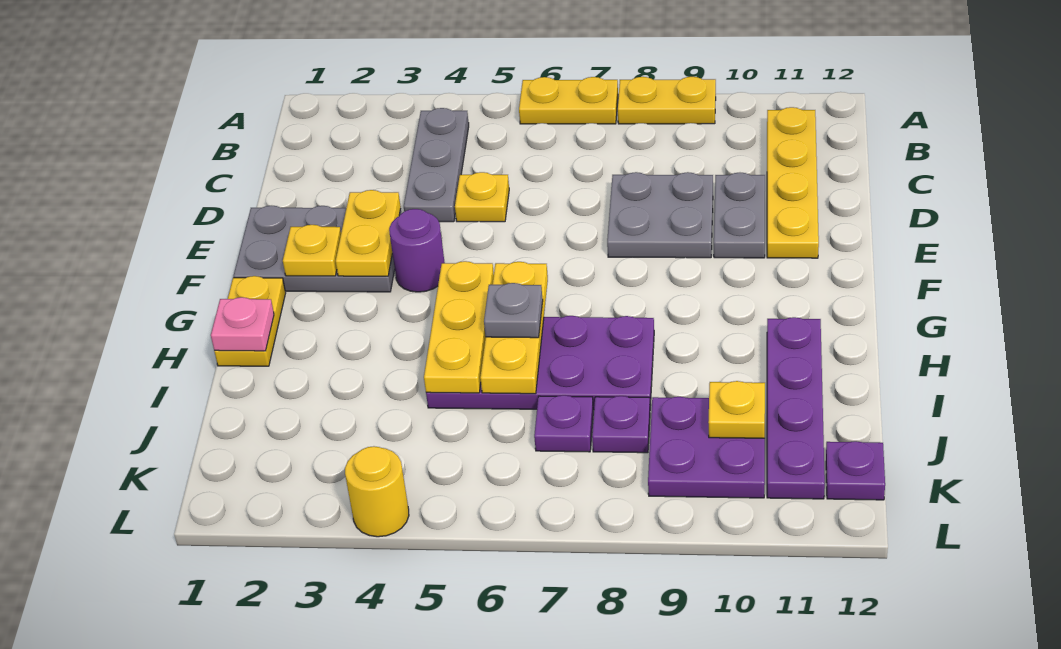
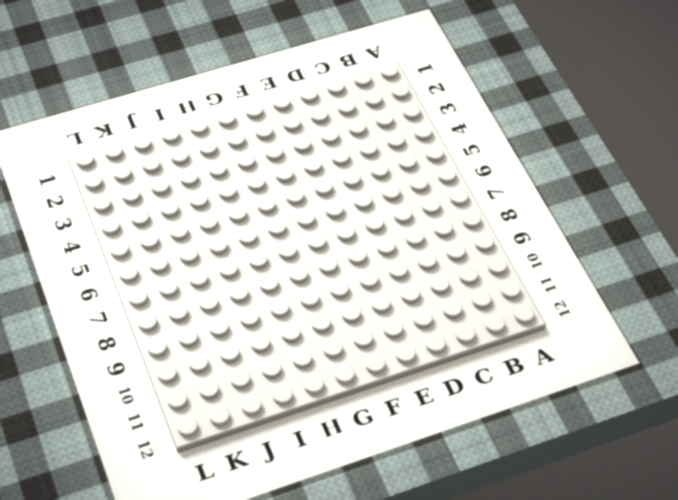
none -> yellow plate A6:A7 level 1
none -> yellow plate A8:A9 level 1
none -> grey plate B4:D4 level 1

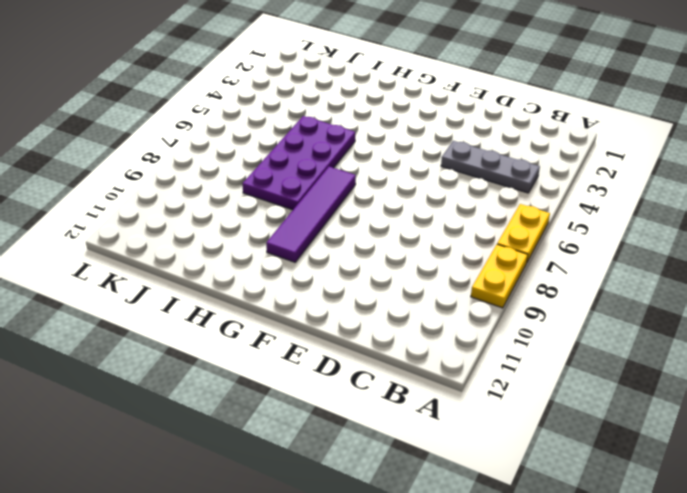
purple tile G7:G10 level 1 -> none
none -> yellow plate B11:E11 level 1
none -> yellow plate D5 level 1
none -> grey plate D8:E9 level 1

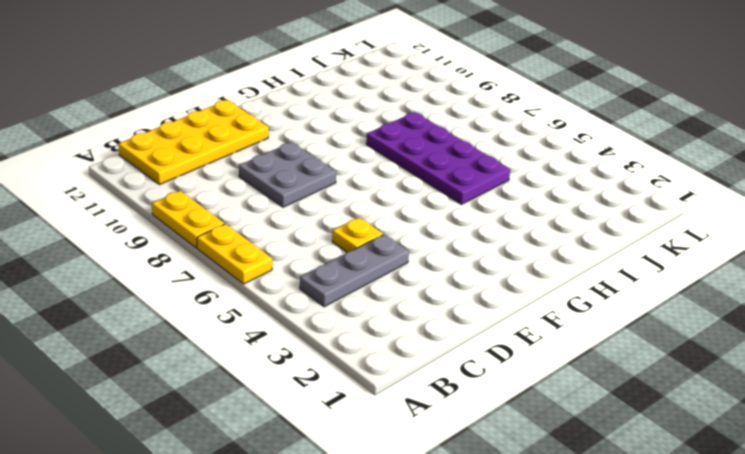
yellow plate B11:E12 level 1 -> yellow plate B11:E11 level 1
none -> grey plate D10:E10 level 1
none -> grey plate E1:F3 level 1
none -> purple round brick F4 level 1

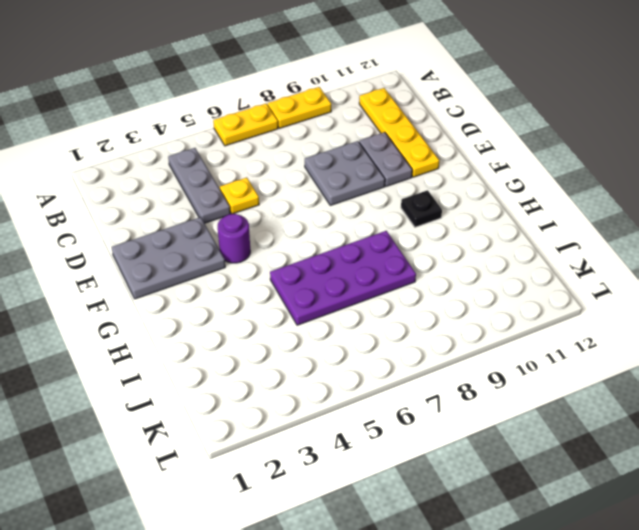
black plate G10 level 1 -> none
none -> yellow plate G1:H1 level 1
none -> purple plate H11:K11 level 1
none -> purple plate J7 level 1

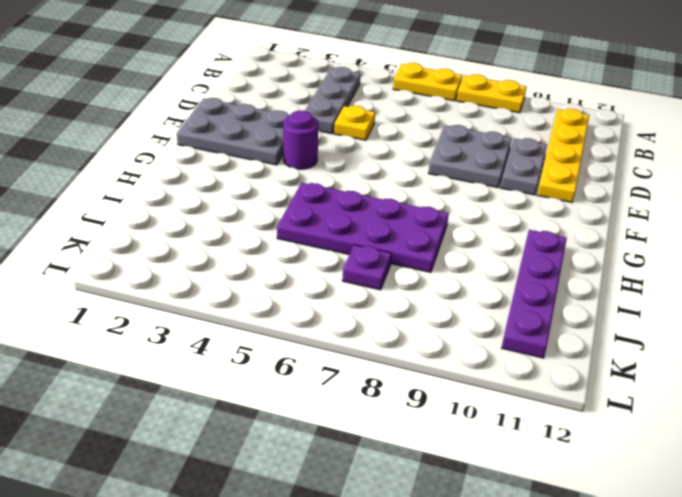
none -> yellow plate G1:H1 level 1
none -> purple plate J8 level 1
none -> purple plate J9:K10 level 1

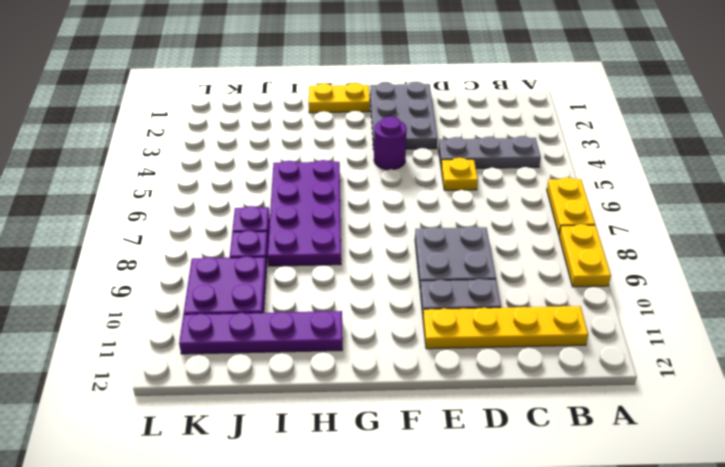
none -> purple plate K12 level 1
none -> yellow round brick L4 level 1
none -> yellow plate E3:F3 level 2

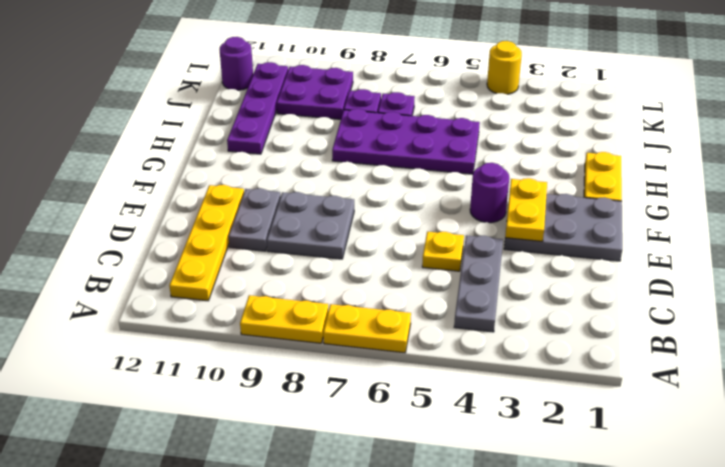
purple round brick K12 level 1 -> purple plate K12 level 1
none -> yellow plate F2 level 2
none -> yellow plate G5:I5 level 2
none -> yellow plate G6:I6 level 2

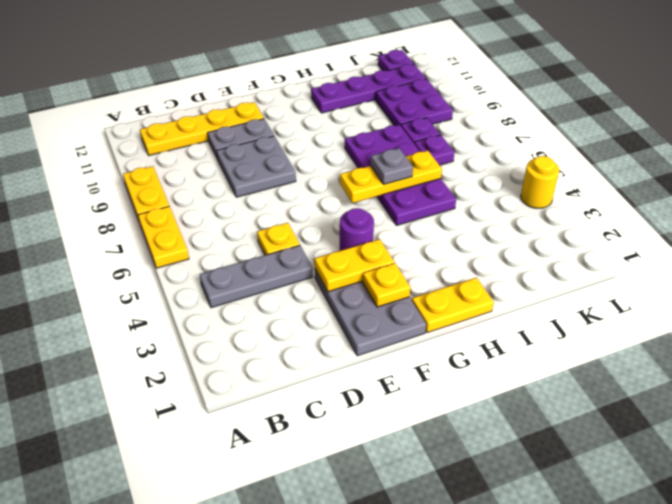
none -> yellow plate G5:I5 level 2
none -> pink plate H1 level 2
none -> yellow plate J10 level 2

